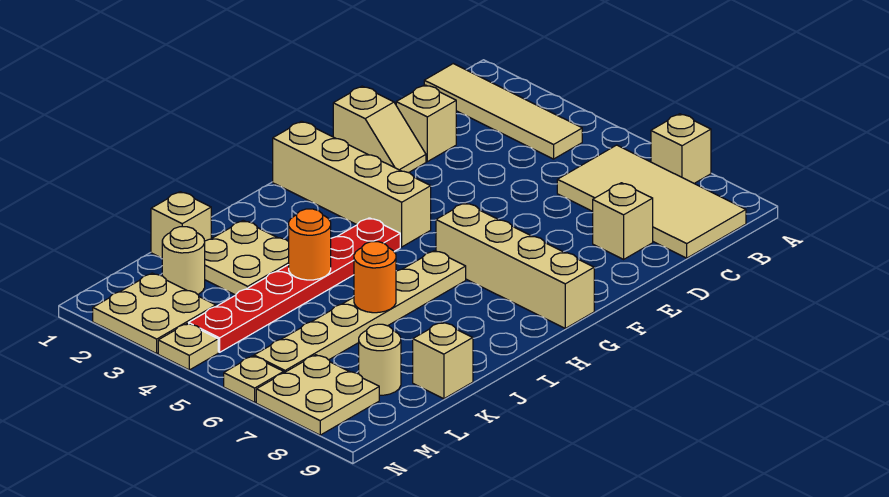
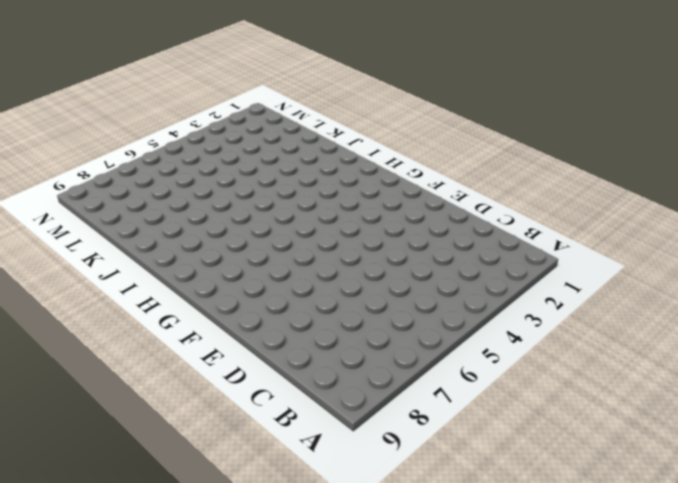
none -> tan brick A7 level 1
none -> tan tile B1:B4 level 1
none -> tan tile B6:C9 level 1

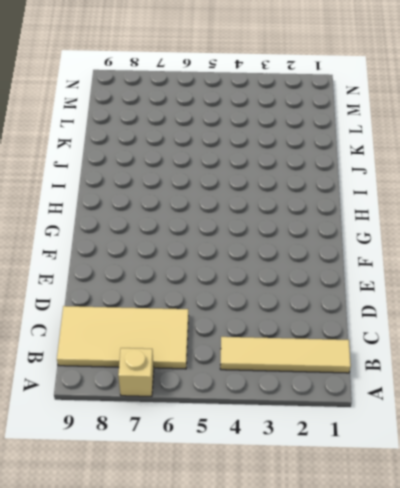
none -> tan brick D2 level 1
none -> tan brick D8 level 1
none -> tan slope E1:E2 level 1 top 1

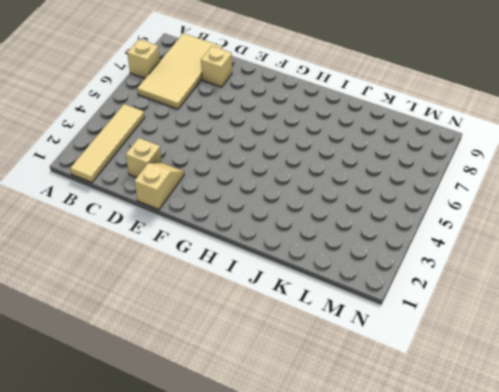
none -> tan brick G1:G4 level 1
none -> tan brick G6:G9 level 1
none -> red plate H4:M4 level 1

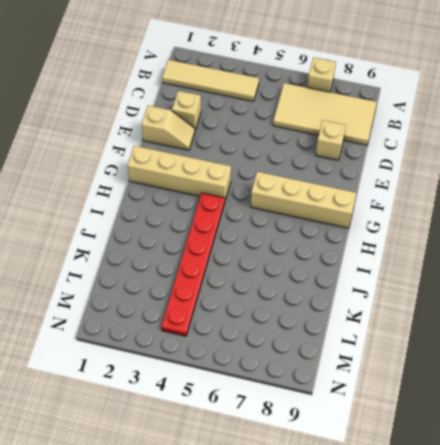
none -> tan plate H6:M6 level 1
none -> tan plate J2:K3 level 1
none -> tan brick K1 level 1

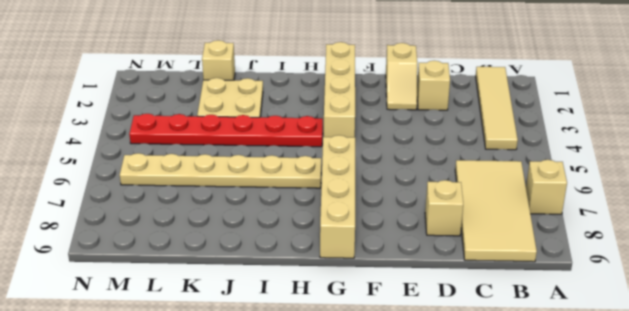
none -> tan brick K9 level 1
none -> tan round brick L2 level 1
none -> tan round brick L8 level 1

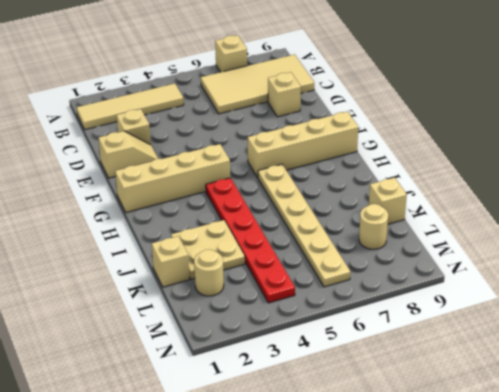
none -> tan plate M2:N3 level 1
none -> tan plate M7:N8 level 1
none -> tan plate N4 level 1

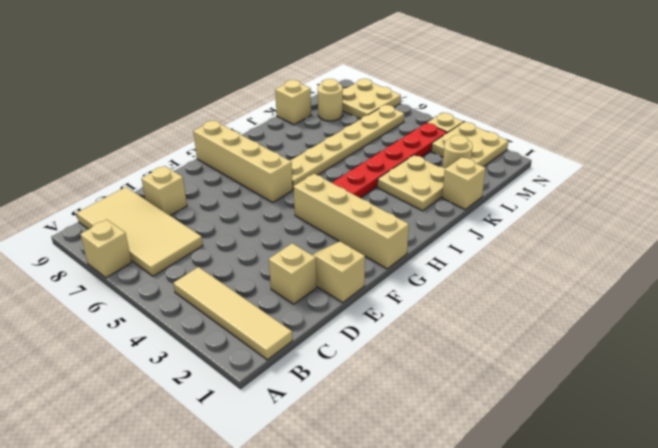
none -> tan plate N6 level 1
none -> orange round brick J4 level 2
none -> orange round brick J6 level 2

